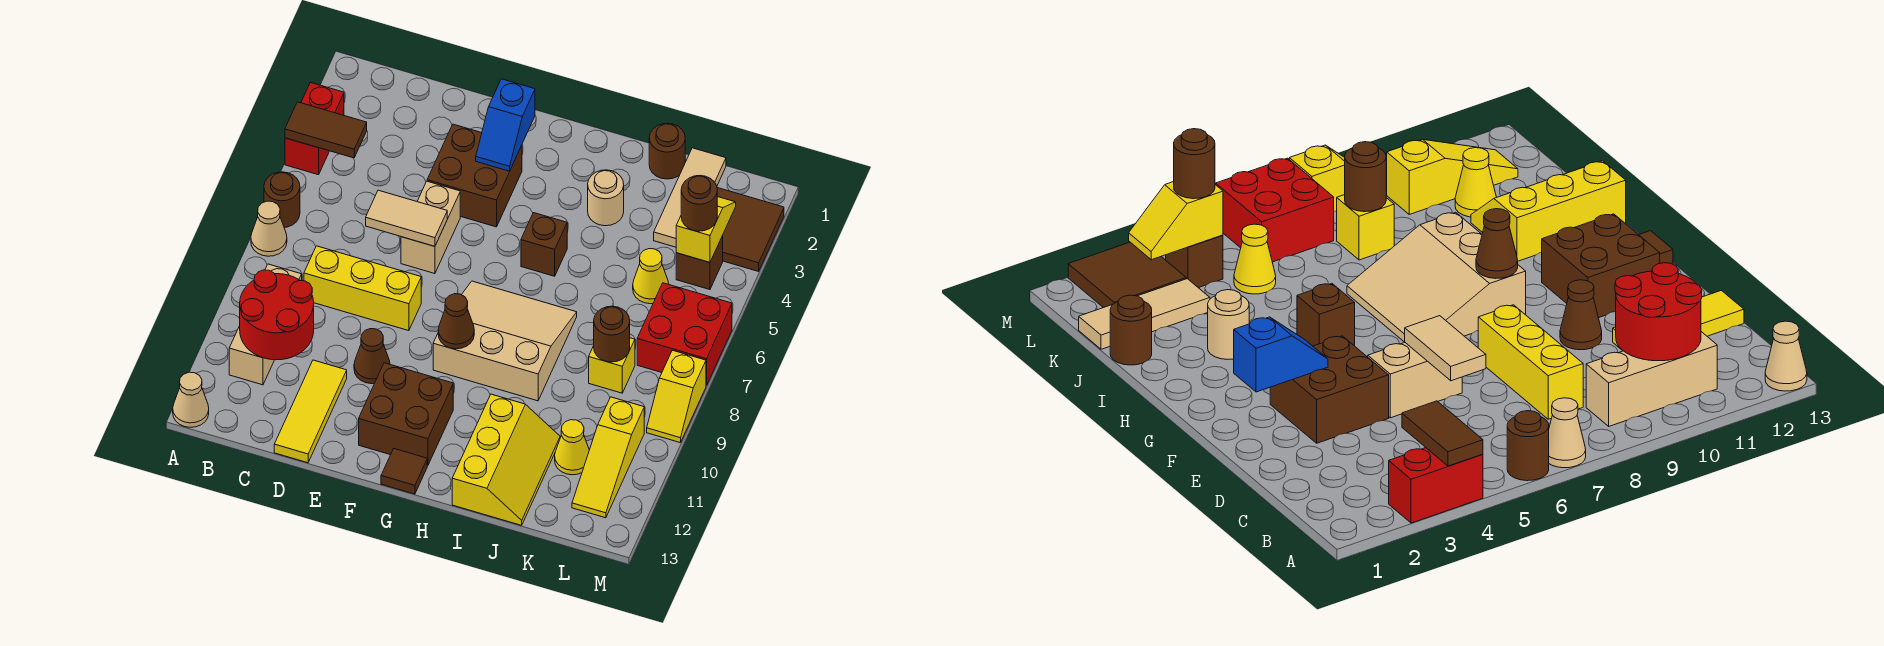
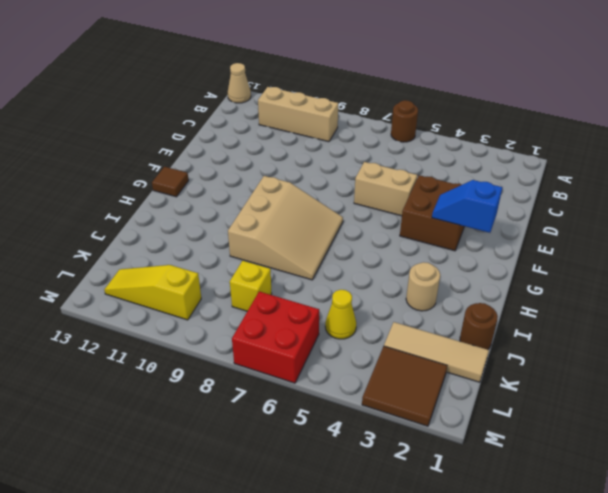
none -> red brick A3:A4 level 1
none -> tan cone A7 level 1
none -> yellow brick C8:E8 level 1
none -> yellow tile D11:D13 level 1

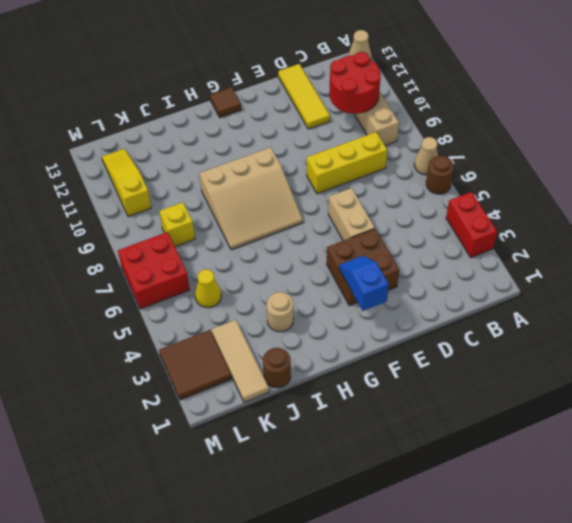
none -> brown cone E10 level 1
none -> brown brick F11:G12 level 1
none -> brown brick H5 level 1
none -> yellow slope I11:J13 level 1 top I

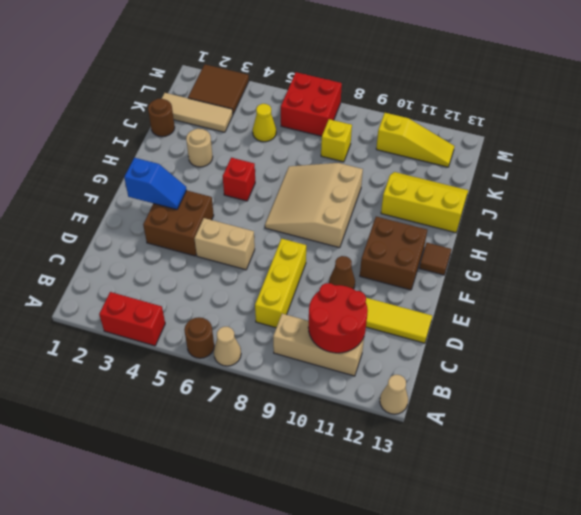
red brick H5 level 1 -> brown brick H5 level 1
none -> yellow cone K11 level 1
none -> brown brick L4 level 1
none -> yellow slope M8:M9 level 1 top 8
none -> brown tile A4:B4 level 2

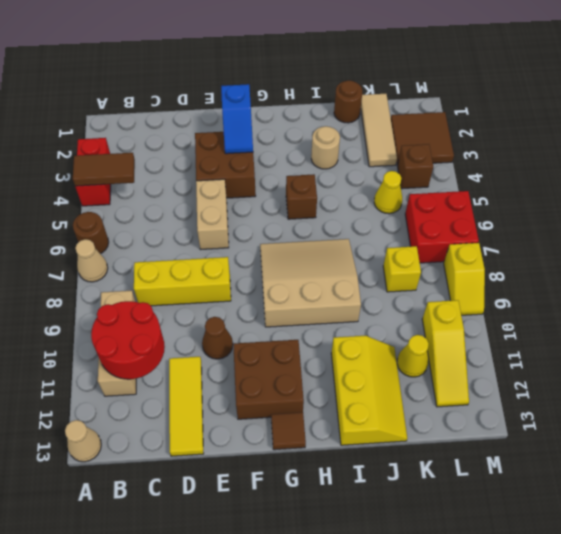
none -> tan tile D6:E6 level 2
none -> brown cone G9 level 2
none -> brown round brick K8 level 2
none -> yellow slope L3:L4 level 2 top 4

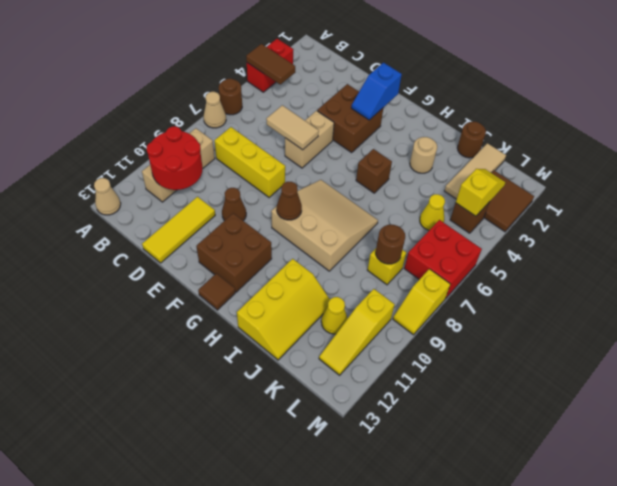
none -> brown round brick L4 level 3

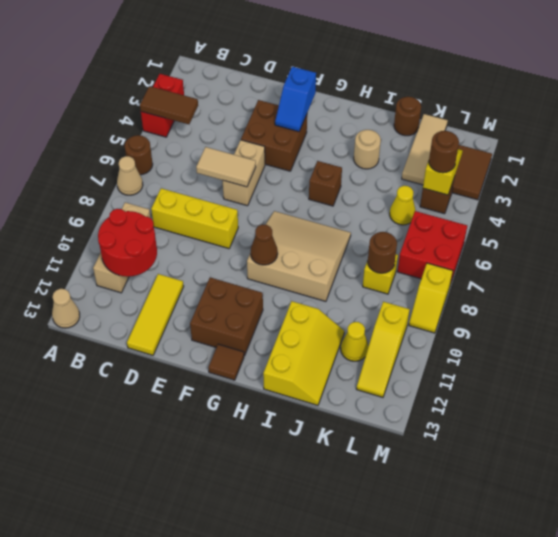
none -> brown cone E10 level 1

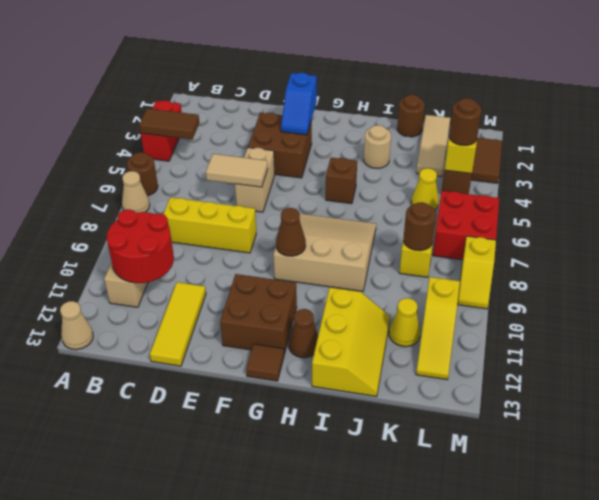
brown cone H12 level 1 -> brown cone E10 level 1

